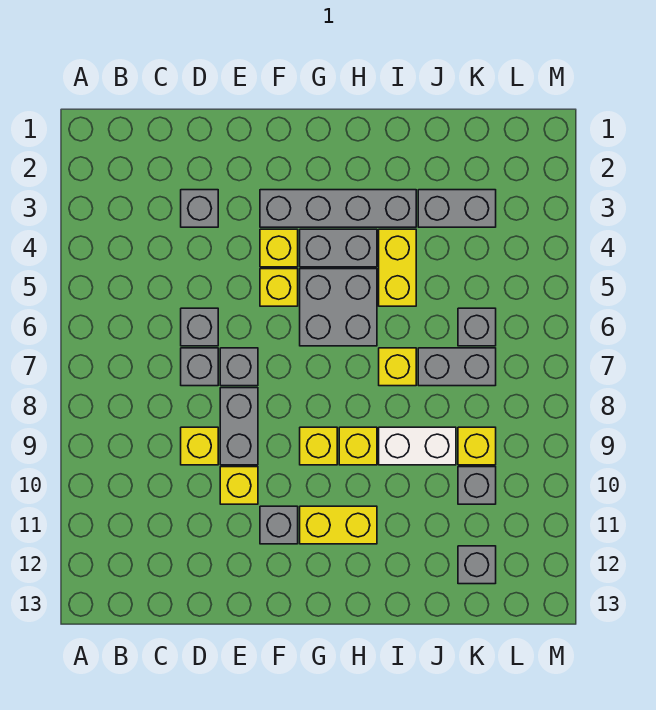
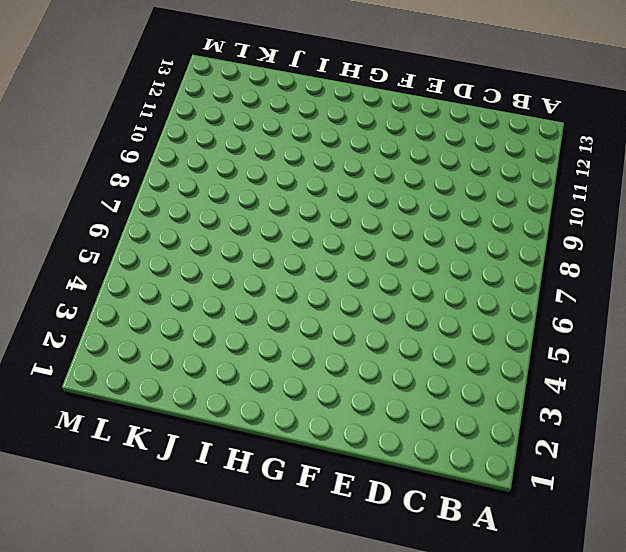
none -> grey brick D3 level 1
none -> grey brick D6 level 1
none -> grey brick D7 level 1

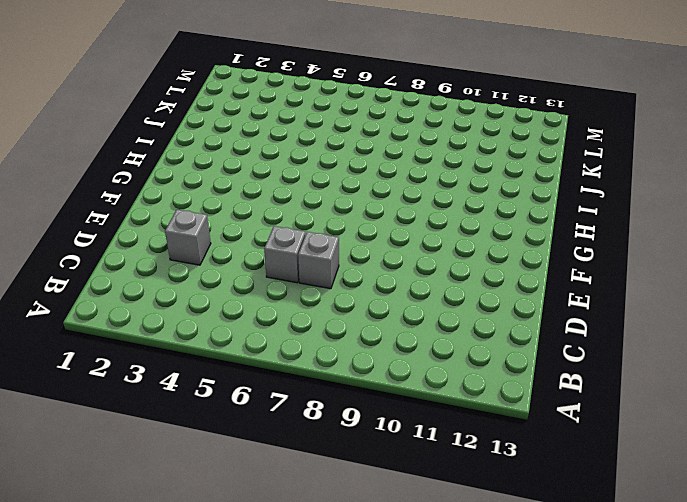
none -> yellow brick D9 level 1
none -> grey brick E7 level 1
none -> grey brick E8:E9 level 1

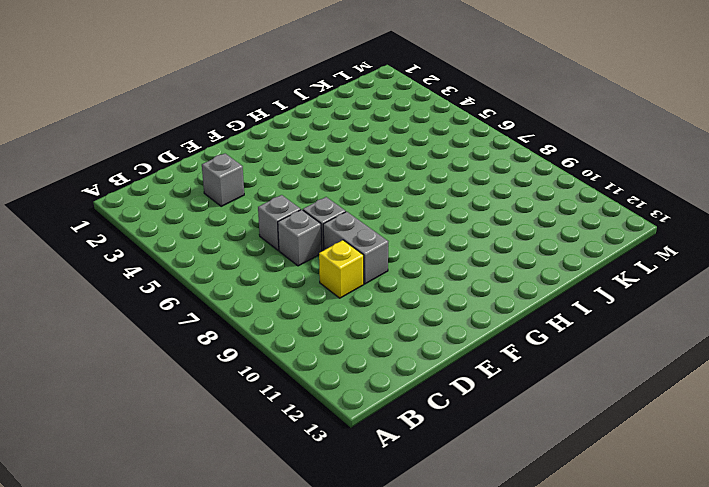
none -> yellow brick E10 level 1
none -> grey brick F3:I3 level 1
none -> yellow brick F4 level 1

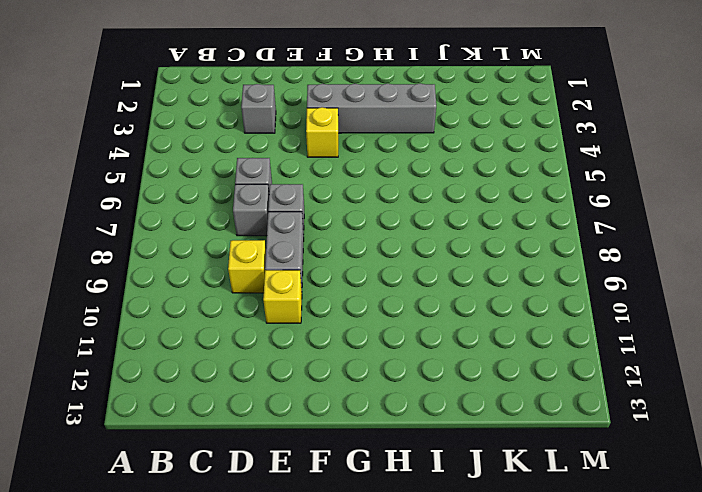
none -> yellow brick F5 level 1
none -> grey brick F11 level 1
none -> grey brick G4:H4 level 1

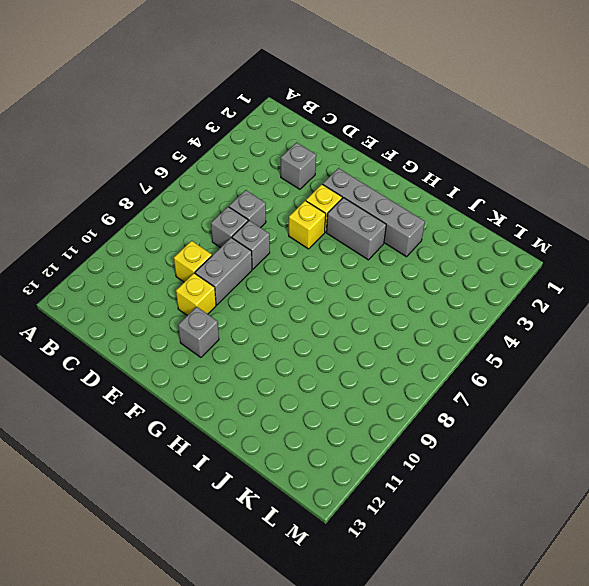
none -> grey brick G5:H6 level 1
none -> yellow brick G9 level 1
none -> yellow brick G11:H11 level 1

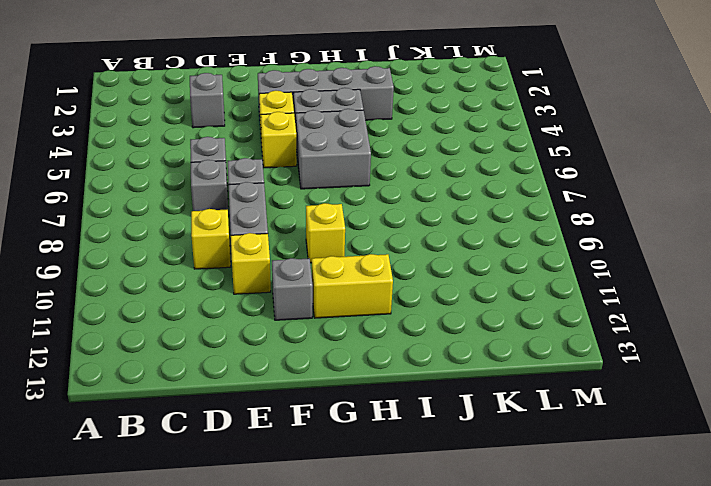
none -> yellow brick H9 level 1
none -> yellow brick I4:I5 level 1
none -> yellow brick I7 level 1

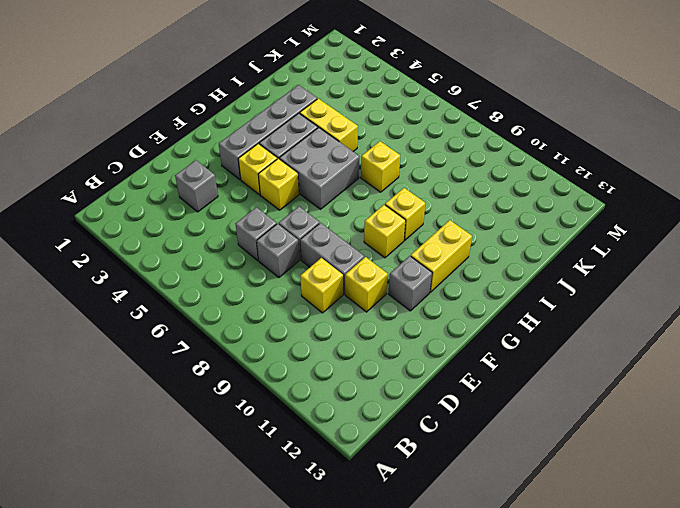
none -> white brick I9:J9 level 1
none -> grey brick J3:K3 level 1
none -> grey brick J7:K7 level 1

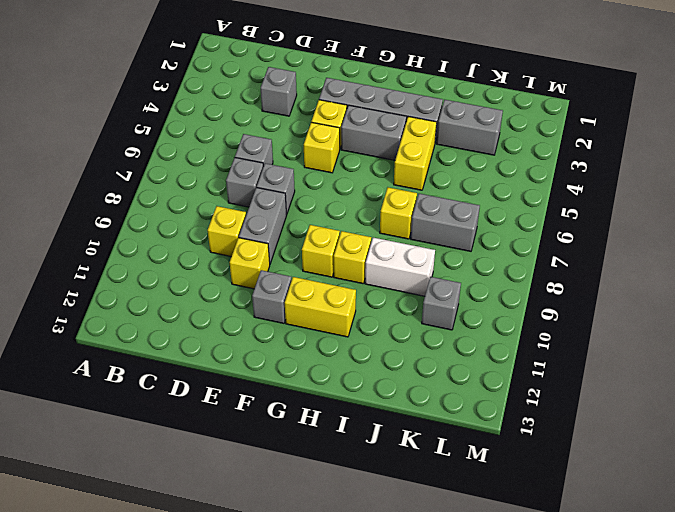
none -> grey brick G5:H6 level 1
none -> grey brick K6 level 1
none -> yellow brick K9 level 1

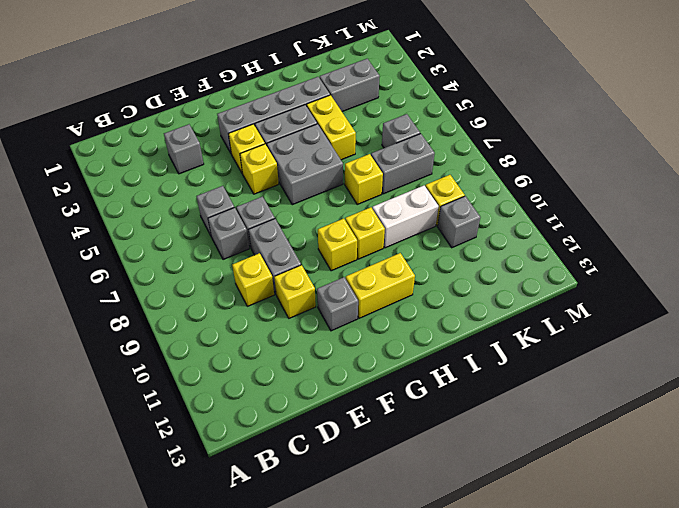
none -> grey brick K12 level 1

